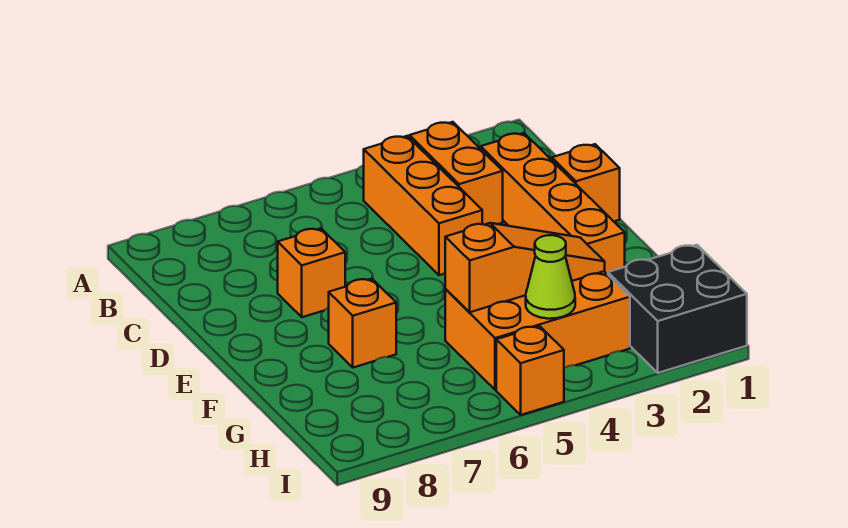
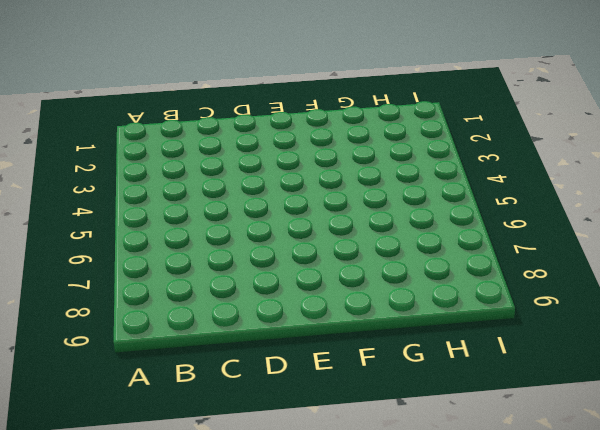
none -> orange brick B3:C3 level 1
none -> orange brick B4:D4 level 1

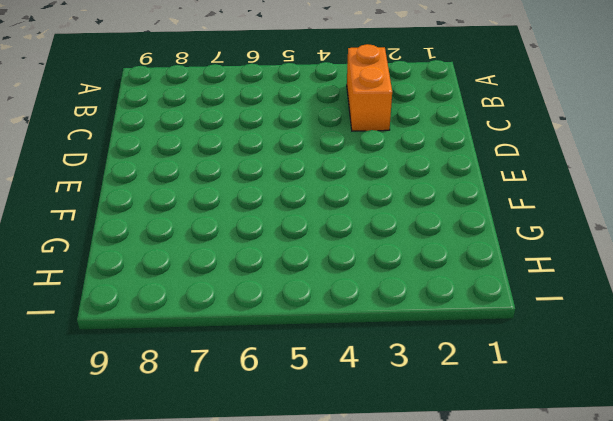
none -> orange brick B4:D4 level 1
none -> orange brick C2:F2 level 1

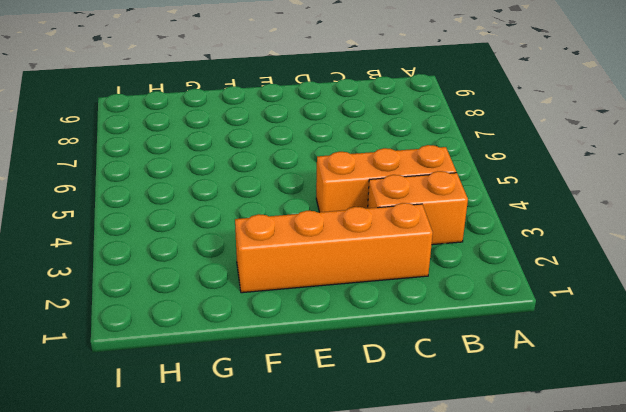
none -> orange brick D1 level 1
none -> orange brick D7 level 1

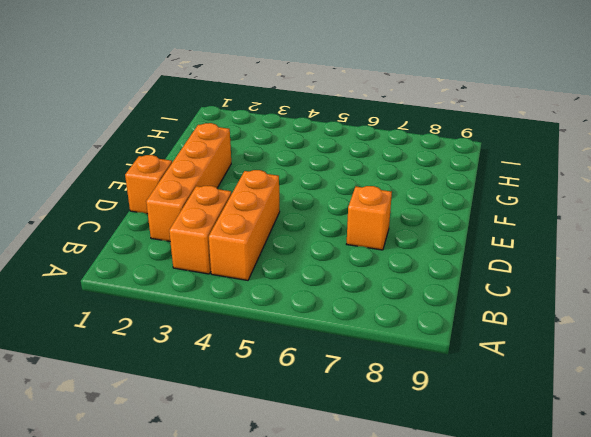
none -> orange brick F7 level 1
none -> orange brick G3:H5 level 1

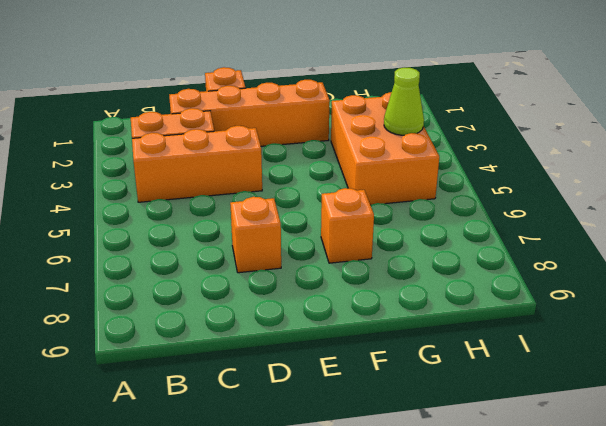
none -> black brick H1:I2 level 1
none -> orange brick I5 level 1

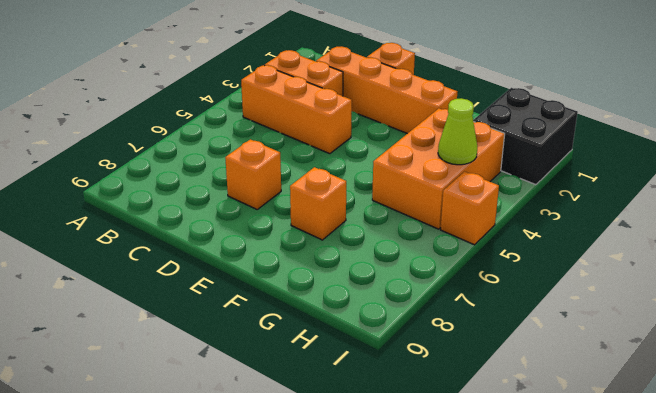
none -> orange slope G3:G5 level 2 top 5

